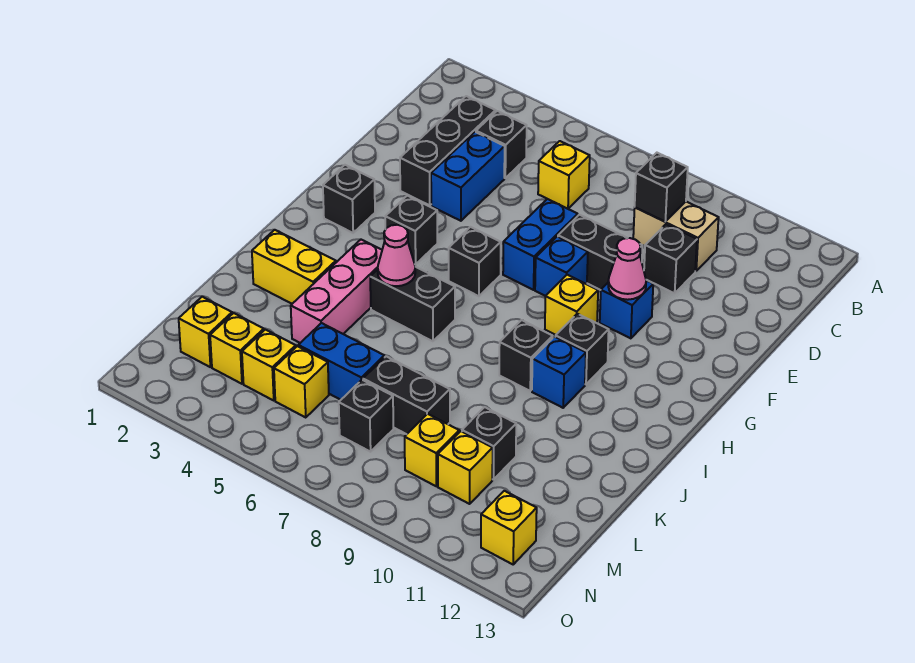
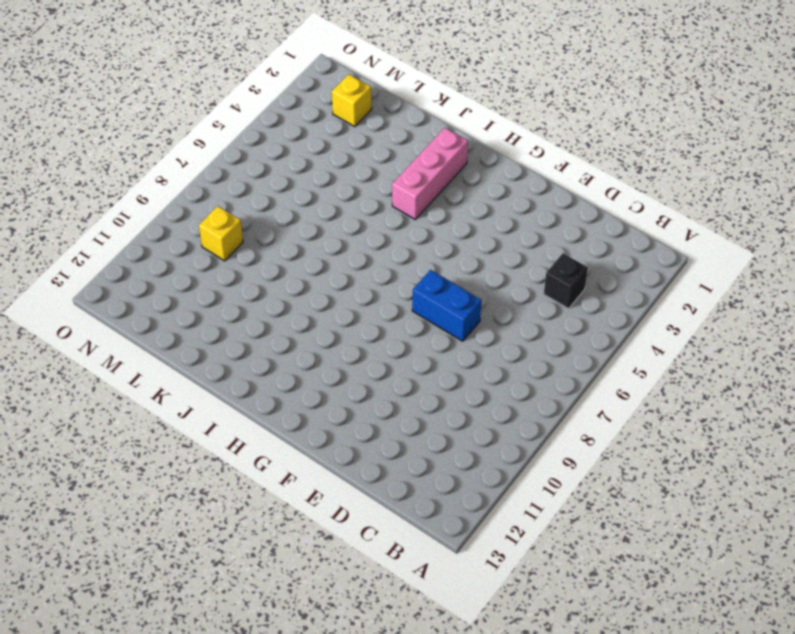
pink brick I2:I4 level 1 -> pink brick I4:K4 level 1
none -> black brick C3:E3 level 1
none -> yellow brick C6 level 1
none -> tan brick C9:C10 level 1
none -> blue brick D4:E4 level 1

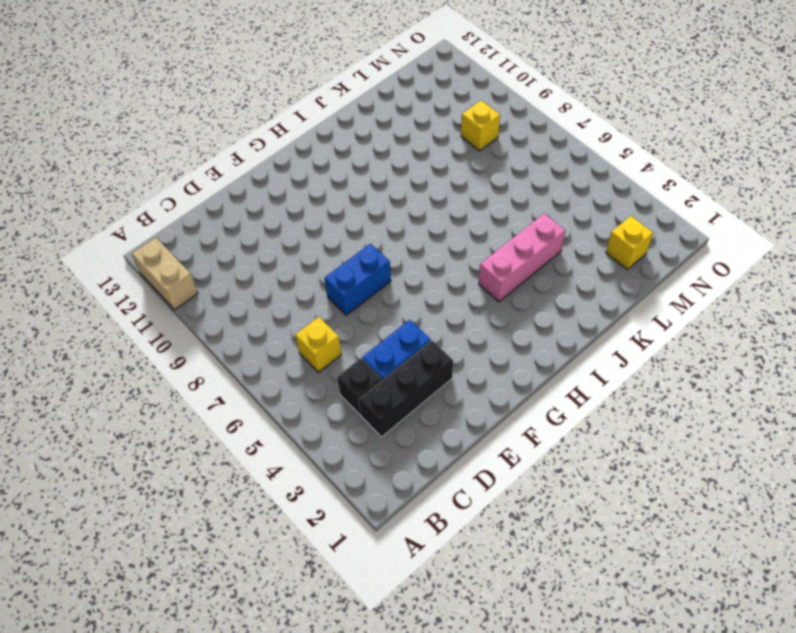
tan brick A11:A12 level 1 -> tan brick C9:C10 level 1
none -> black brick D10 level 1
none -> black brick E8:E9 level 1
none -> blue brick F8 level 1
none -> blue brick F10 level 1

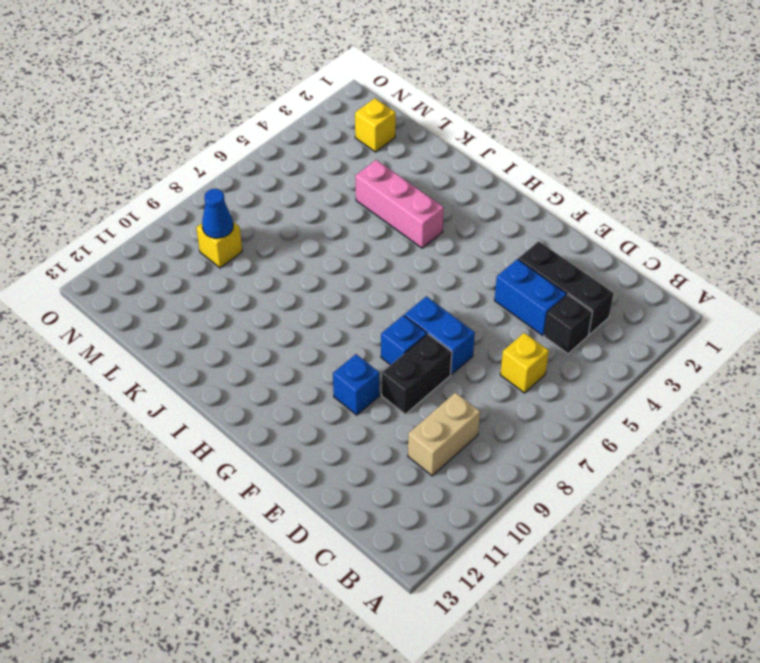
blue cone M9 level 2 -> none
none -> black brick D10 level 1
none -> black brick G2 level 1
none -> black brick G4 level 1
none -> black brick G6 level 1

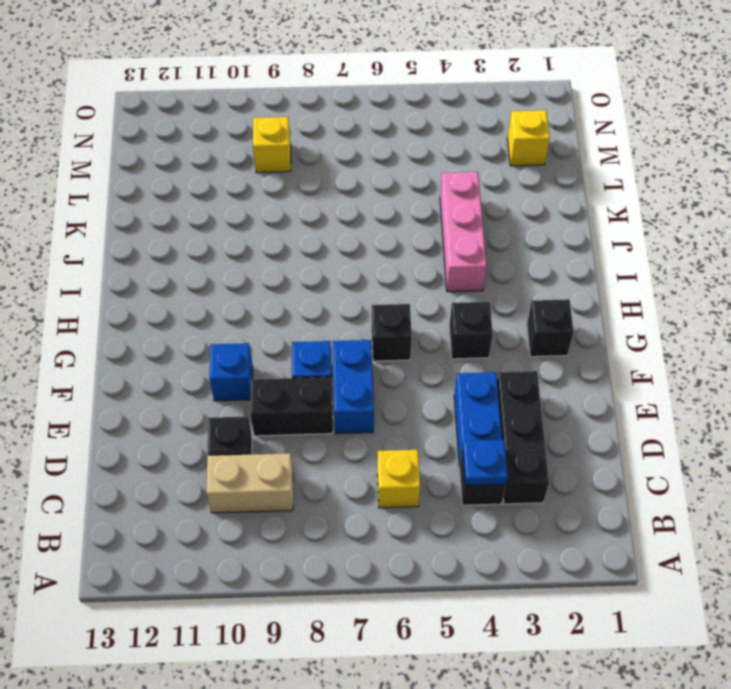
blue plate C4 level 2 -> none
none -> yellow brick G9 level 1
none -> black brick H10 level 1
none -> black brick I5:I6 level 1
none -> black brick I9 level 1

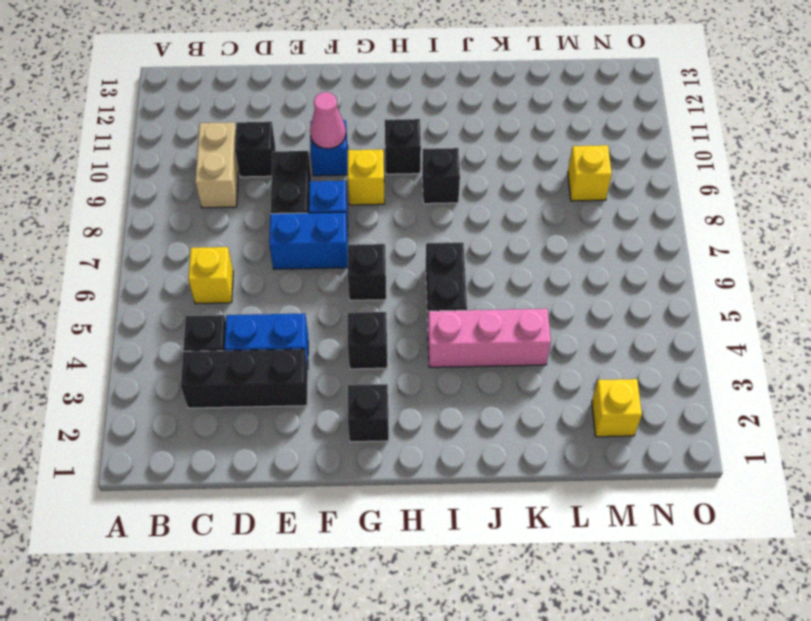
none -> blue brick I10 level 1
none -> yellow brick J2:J3 level 1
none -> blue brick L5:L6 level 1
none -> black brick L7:L8 level 1

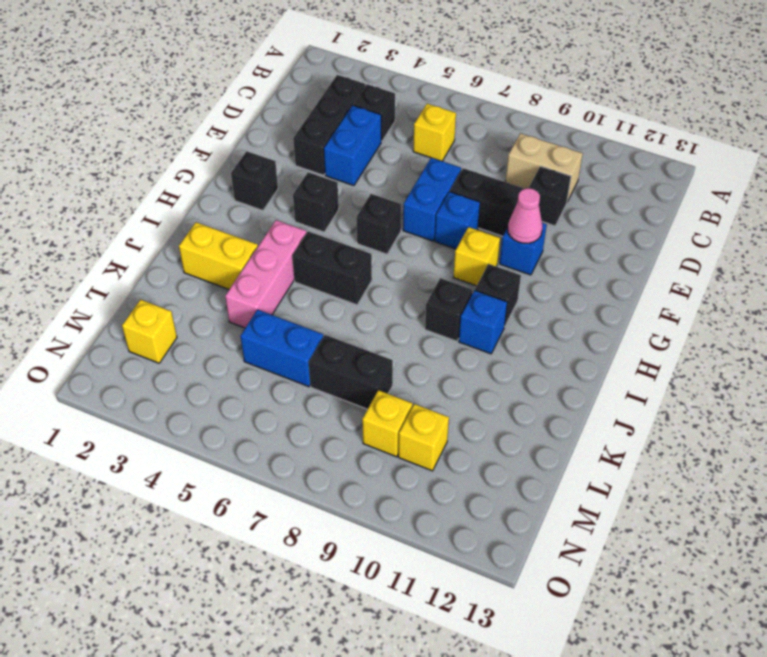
none -> black brick L10 level 1
none -> yellow brick M3 level 1
none -> yellow brick M4 level 1
none -> yellow brick M5 level 1

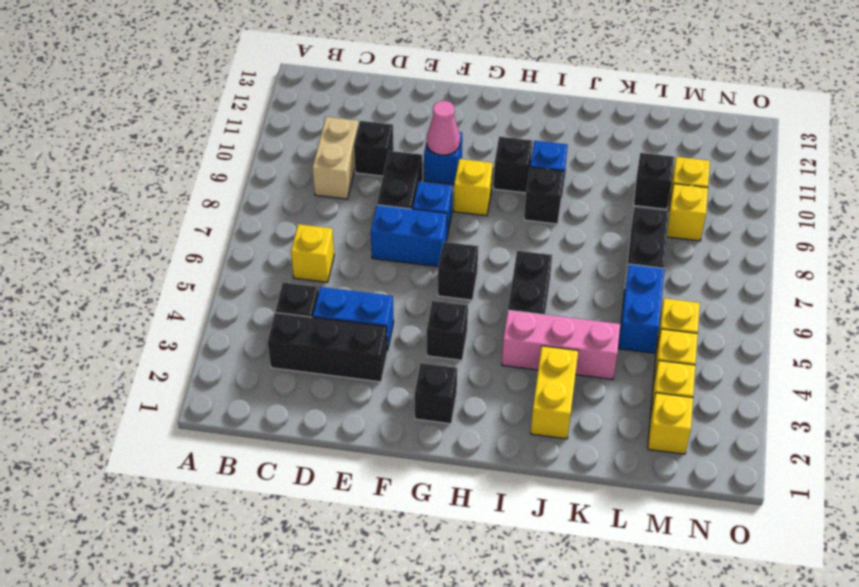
none -> black brick M7 level 1
none -> yellow brick N12 level 1
none -> black brick C9 level 2
none -> pink cone I5 level 2

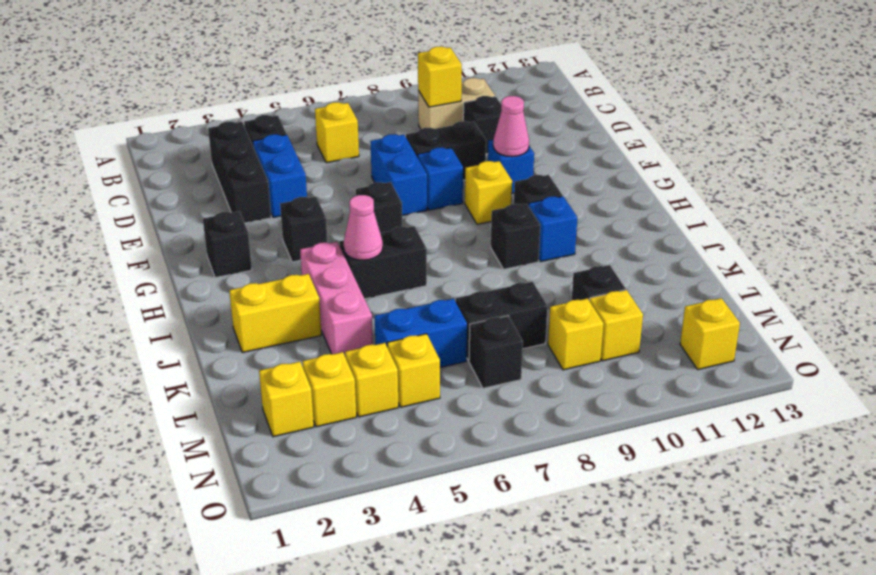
yellow brick C9 level 2 -> black brick C9 level 2

